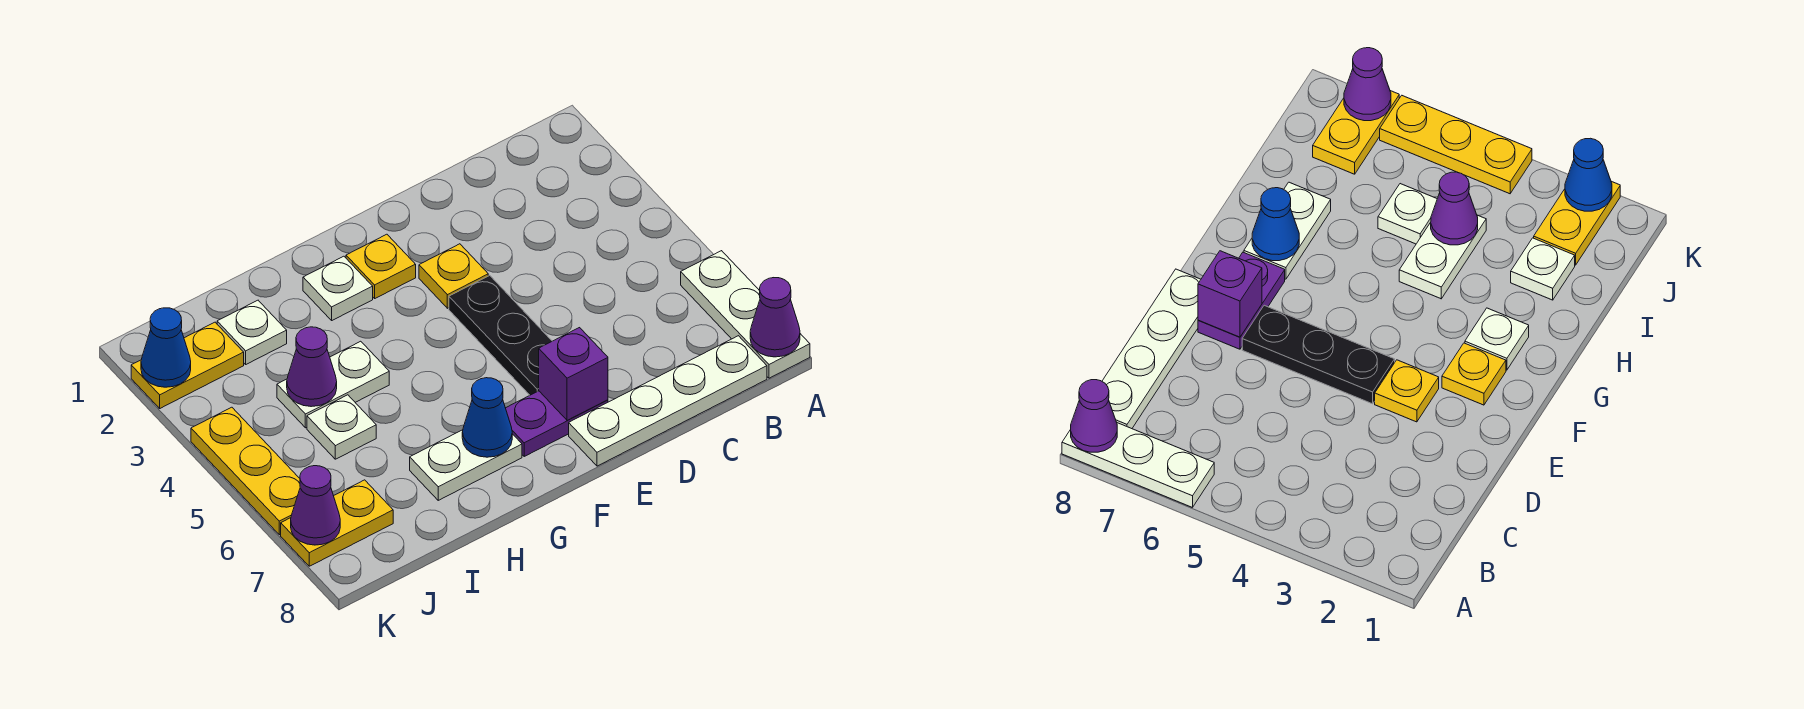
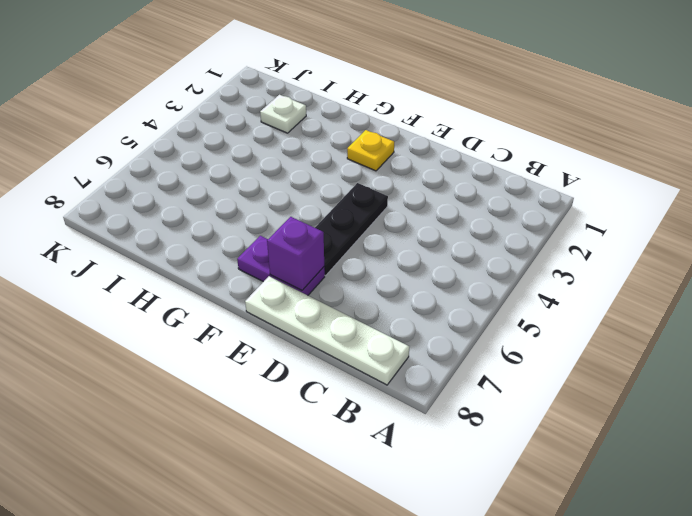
none -> white plate A6:A8 level 1
none -> yellow plate E3 level 1
none -> white plate G2 level 1

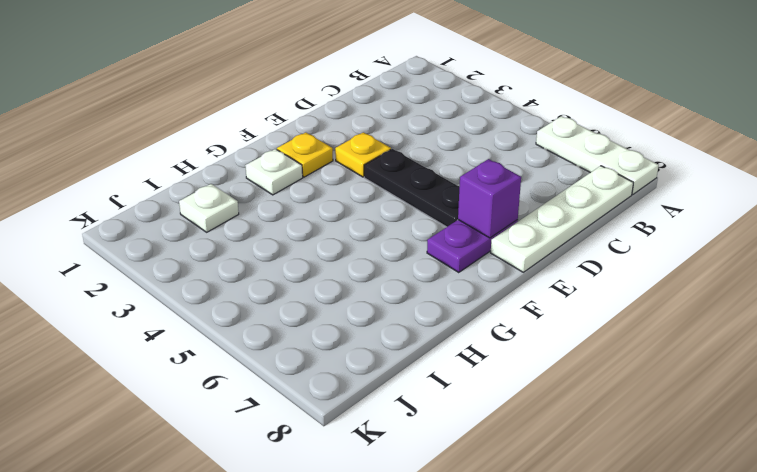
none -> white plate G7:H7 level 1
none -> white plate H4:I4 level 1
none -> white plate I5 level 1

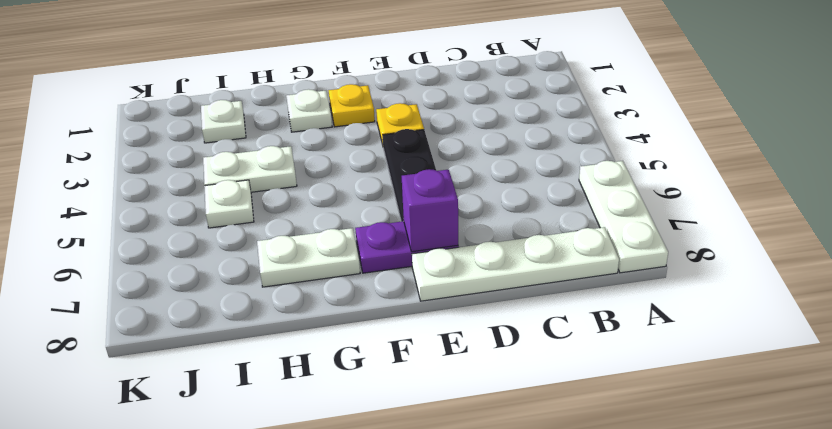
none -> yellow plate J2:K2 level 1
none -> yellow plate J7:K7 level 1
none -> yellow plate K4:K6 level 1

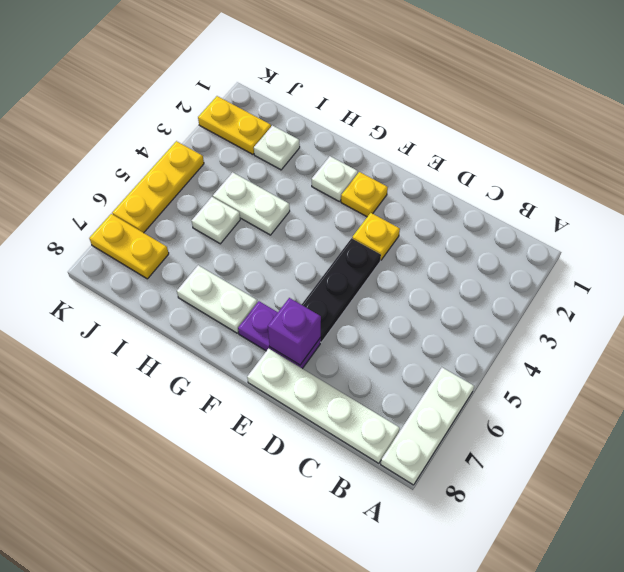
none -> purple cone A8 level 2
none -> blue cone G7 level 2
none -> purple cone I4 level 2

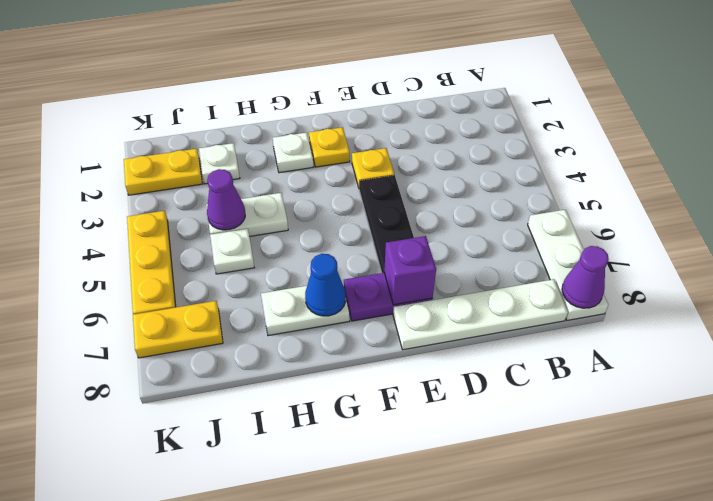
none -> blue cone K2 level 2
none -> purple cone K7 level 2

